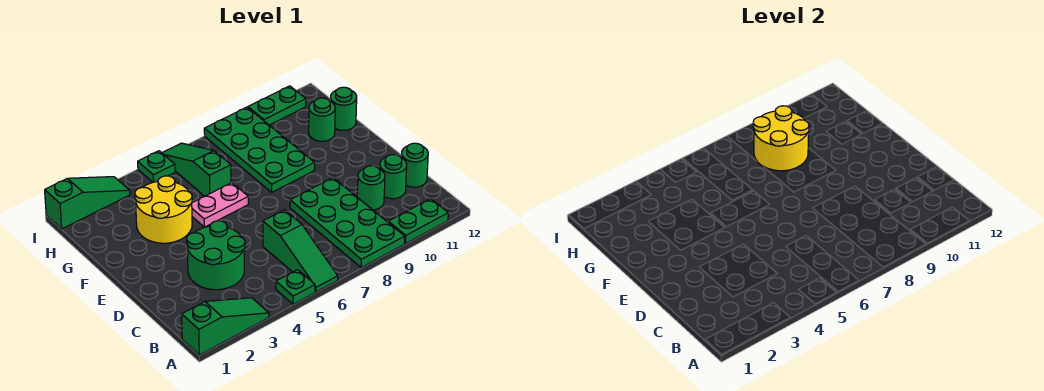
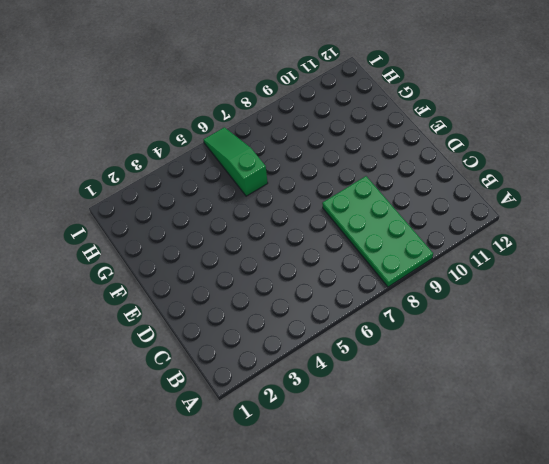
none -> green slope A1:A3 level 1 top 1
none -> green plate A5 level 1
none -> green slope A6:C6 level 1 top C

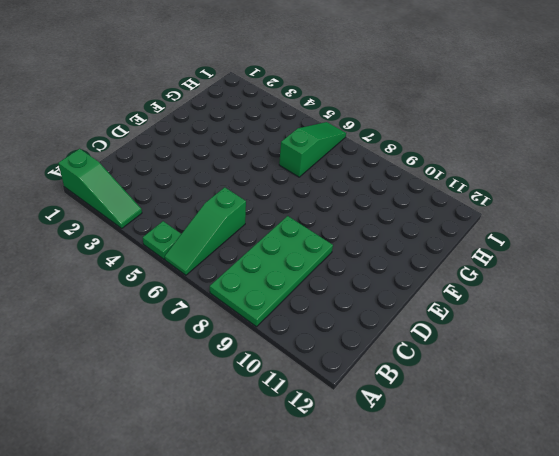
none -> green plate A10:A11 level 1
none -> green round brick C3:D4 level 1
none -> green round brick C10 level 1

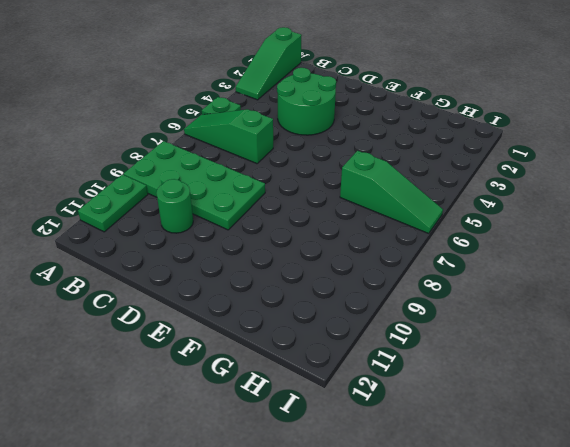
none -> green round brick C11 level 1
none -> green round brick C12 level 1
none -> yellow round brick F3:G4 level 1

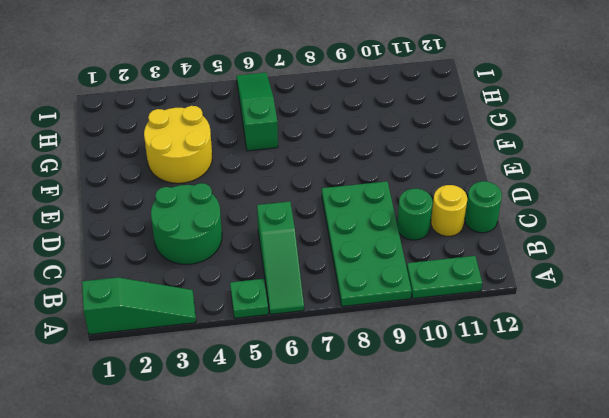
yellow round brick C11 level 1 -> green round brick C11 level 1
none -> pink plate F5:F6 level 1
none -> green plate F8:I9 level 1
none -> green round brick G11 level 1

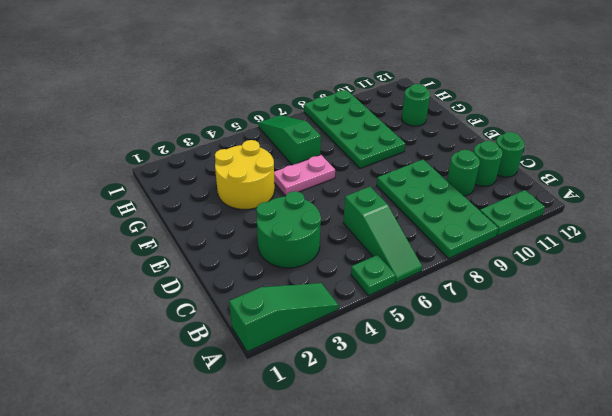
none -> green round brick G12 level 1
none -> green slope I1:I3 level 1 top 1
none -> green plate I5 level 1

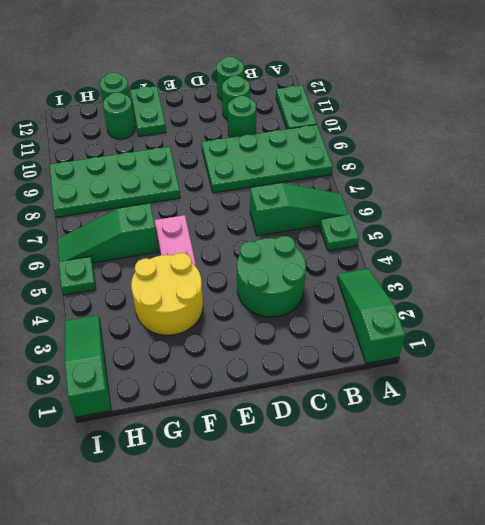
green plate F11:F12 level 1 -> green plate I10:I11 level 1
none -> yellow round brick G8:H9 level 2

